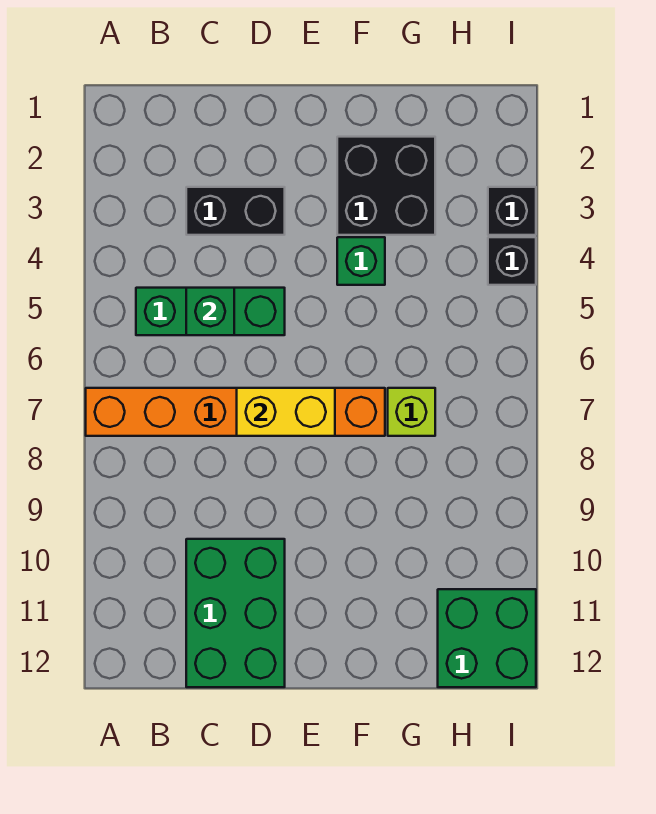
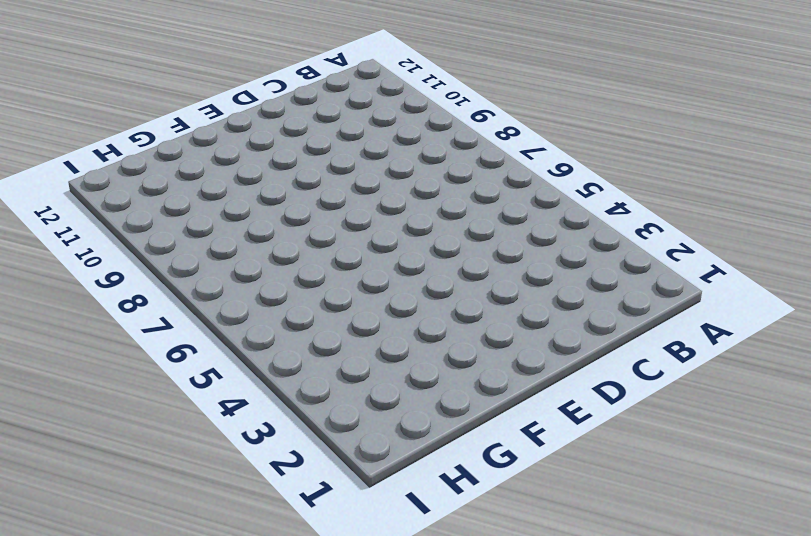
none -> orange brick A7:F7 level 1
none -> green brick B5:D5 level 1
none -> black brick C3:D3 level 1

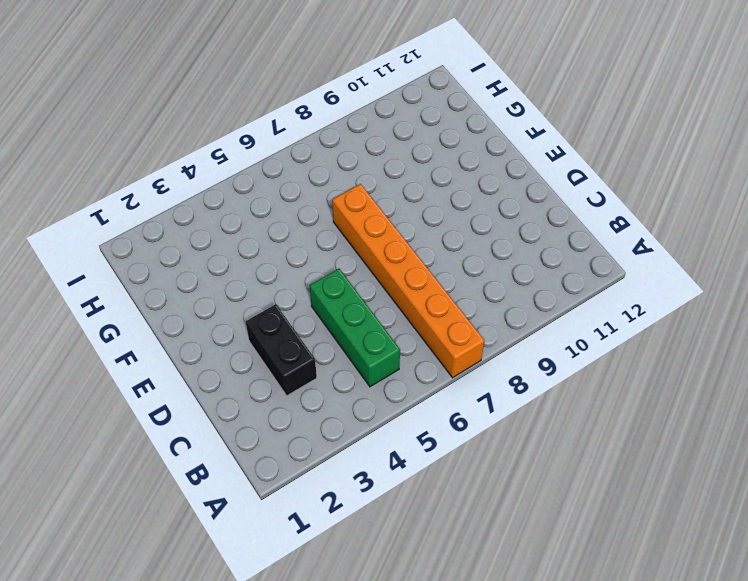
none -> green brick C10:D12 level 1
none -> black brick F2:G3 level 1
none -> green brick F4 level 1

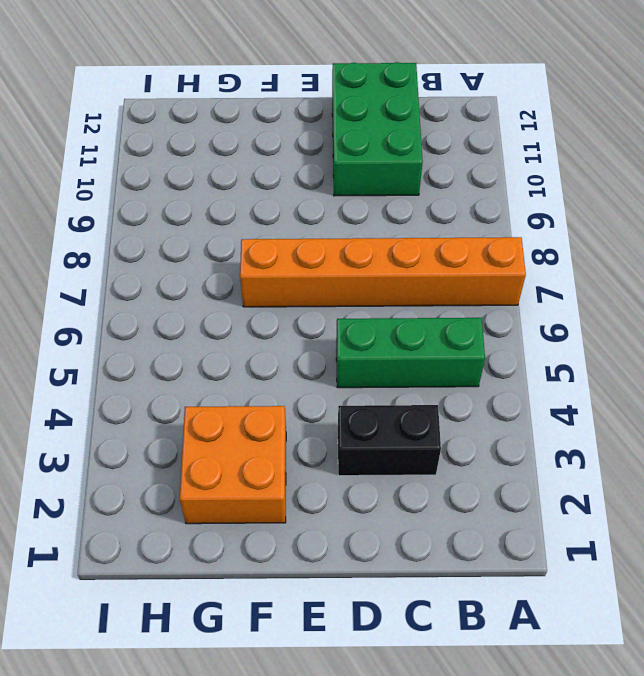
orange brick F2:G3 level 1 -> black brick F2:G3 level 1
none -> green brick F4 level 1
none -> lime brick G7 level 1
none -> green brick H11:I12 level 1

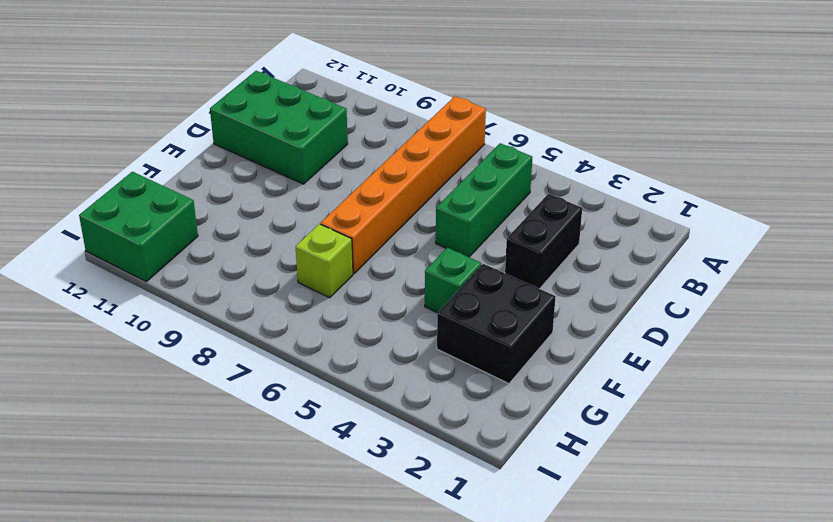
none -> black brick I3 level 1
none -> black brick I4 level 1
none -> green brick C5 level 2

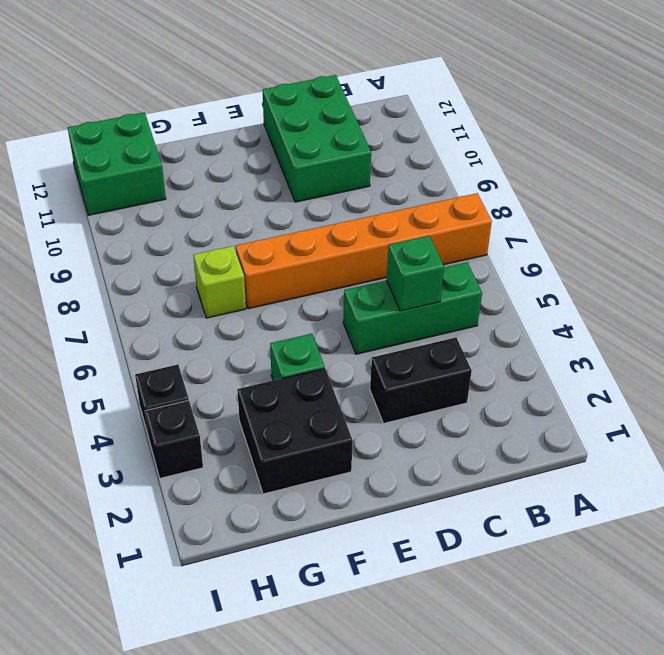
none -> yellow brick D7:E7 level 2

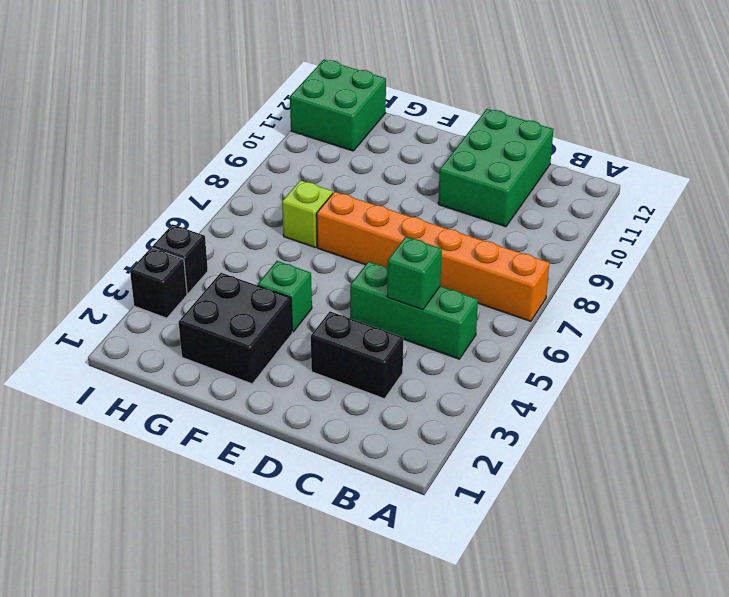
none -> yellow brick D7:E7 level 2

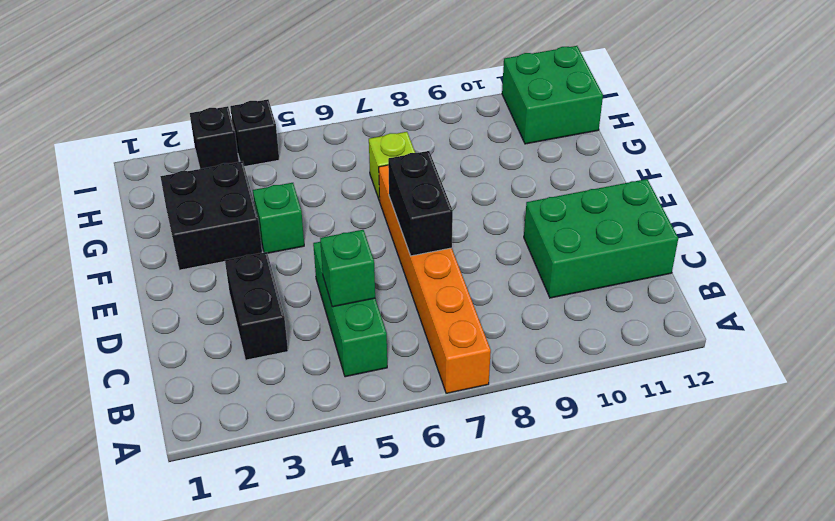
black brick D7:E7 level 2 -> yellow brick D7:E7 level 2

